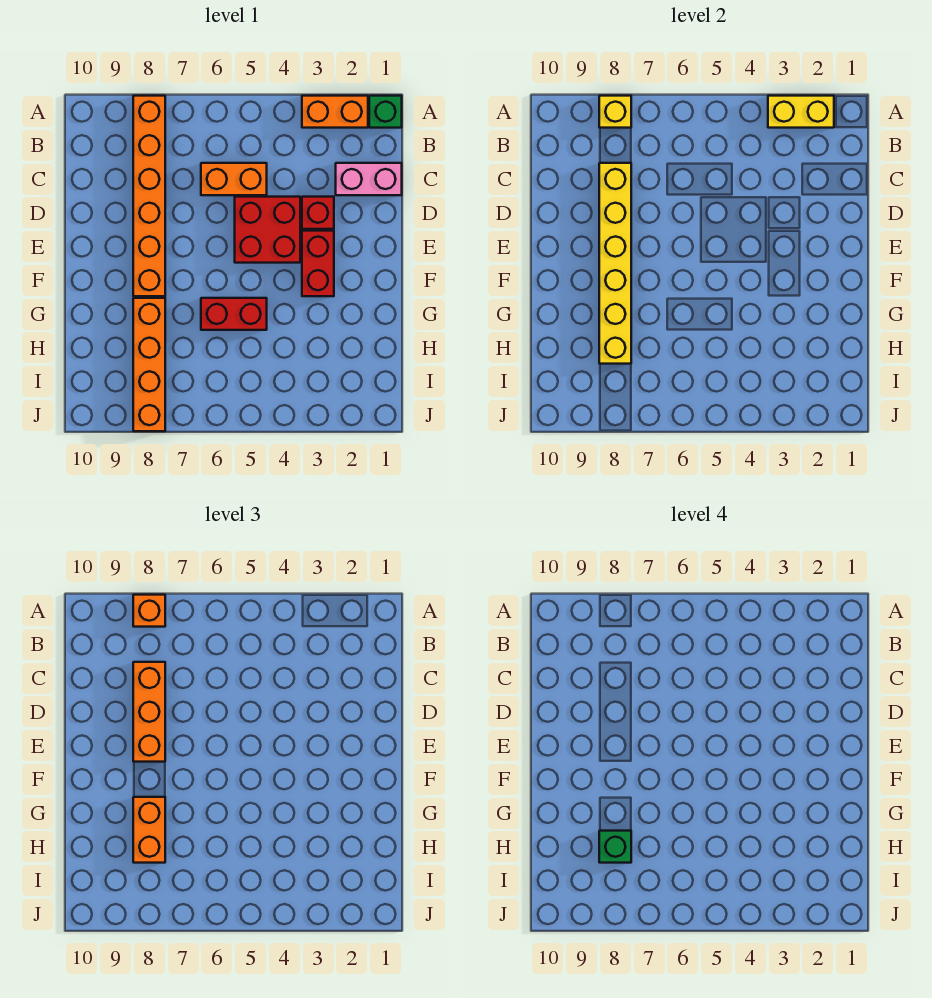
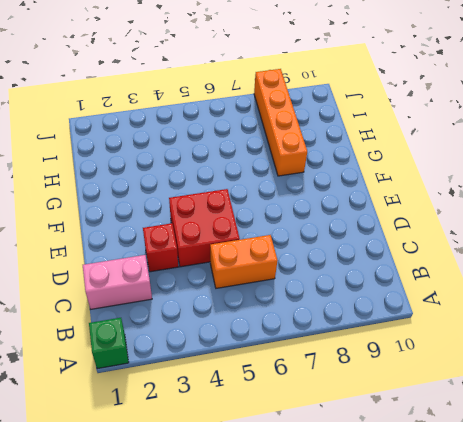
none -> orange brick A2:A3 level 1
none -> orange brick A8:F8 level 1
none -> red brick E3:F3 level 1

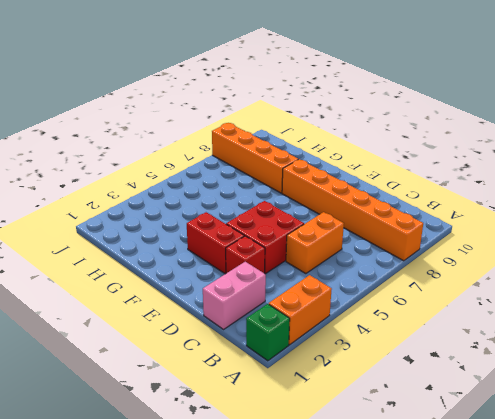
none -> red brick G5:G6 level 1
none -> yellow brick A2:A3 level 2
none -> yellow brick A8 level 2

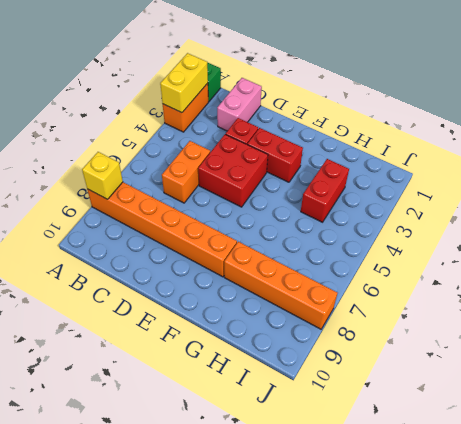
red brick H3:H4 level 1 -> red brick G5:G6 level 1
none -> yellow brick C8:H8 level 2
none -> orange brick A8 level 3
none -> orange brick C8:E8 level 3

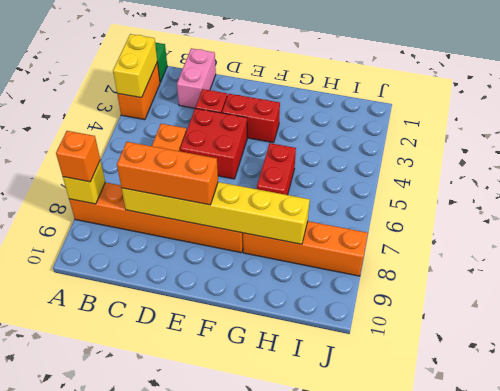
none -> orange brick G8:H8 level 3
none -> green brick H8 level 4

